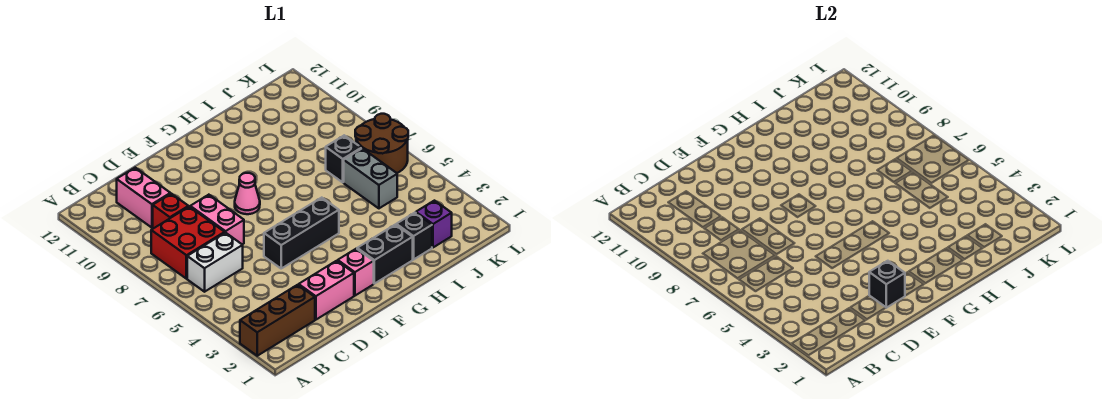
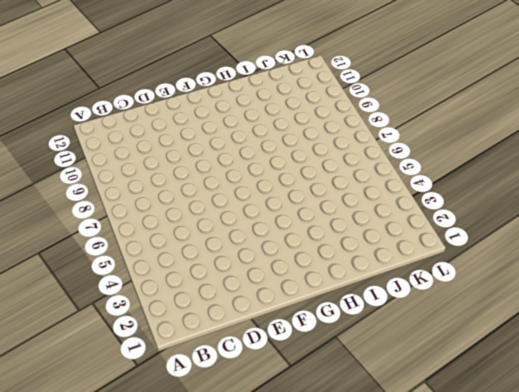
none -> brown brick A2:C2 level 1
none -> white brick B6:C6 level 1
none -> red brick B7:C8 level 1

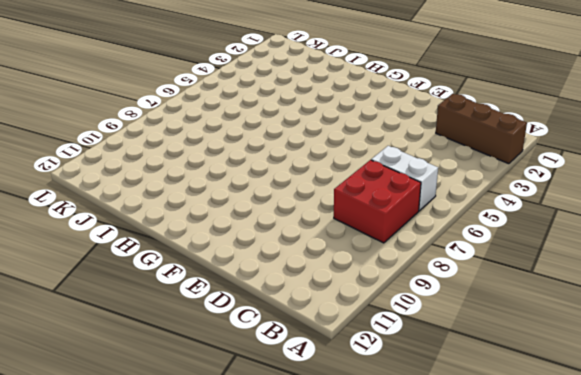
none -> red brick C9 level 1
none -> pink brick C10:C11 level 1
none -> pink brick D2:E2 level 1

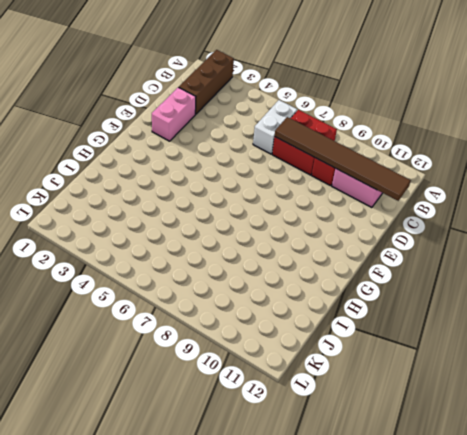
brown tile C7:C12 level 2 -> none
none -> pink brick D7:D8 level 1
none -> black brick E5:G5 level 1
none -> pink brick F2 level 1

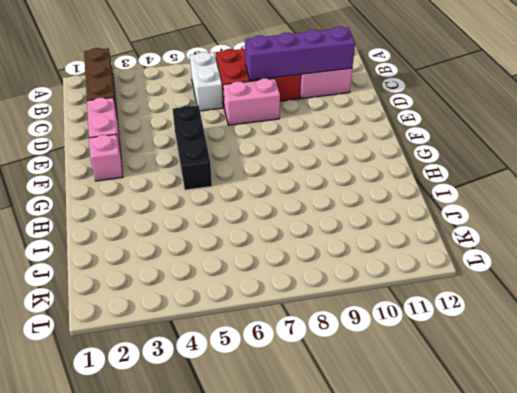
purple brick C8:C11 level 2 -> none
none -> pink cone F8 level 1
none -> black brick G2:H2 level 1
none -> black brick I2 level 1

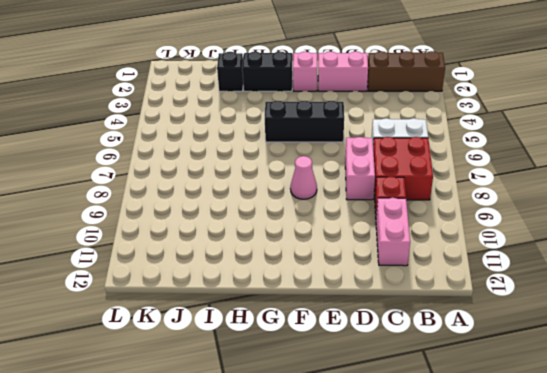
none -> purple brick J2 level 1
none -> grey brick J5:J6 level 1
none -> black brick J7 level 1

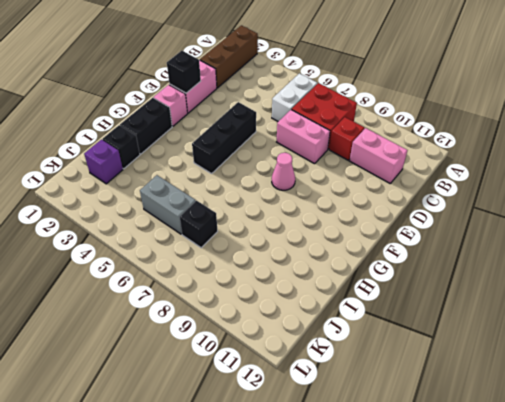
none -> brown round brick K6:L7 level 1

